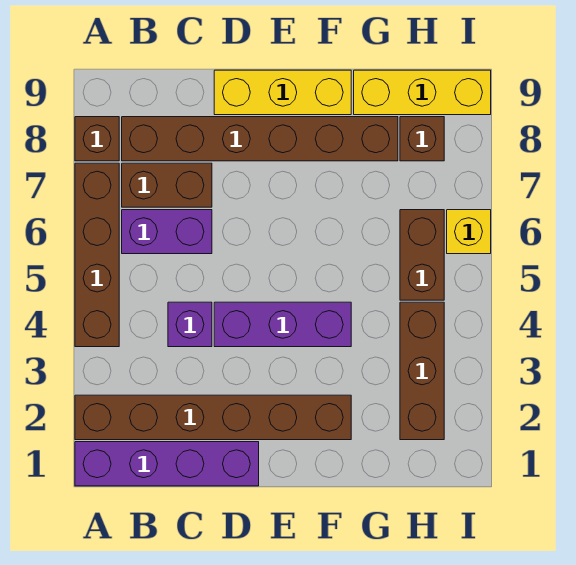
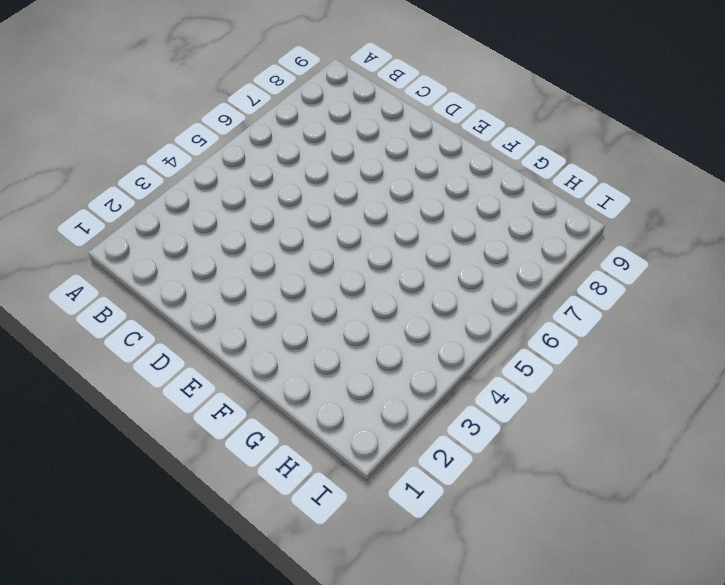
none -> purple brick A1:D1 level 1
none -> brown brick A2:F2 level 1
none -> brown brick A4:A7 level 1

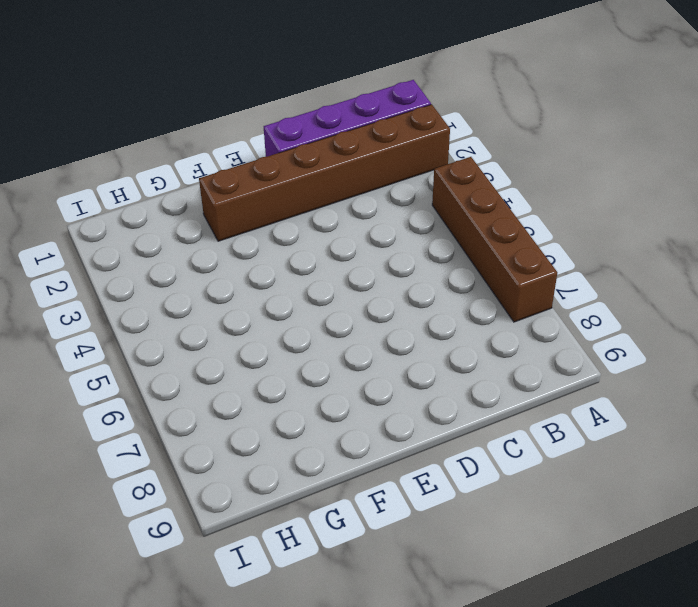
none -> brown brick A8 level 1
none -> purple brick B6:C6 level 1
none -> brown brick B7:C7 level 1

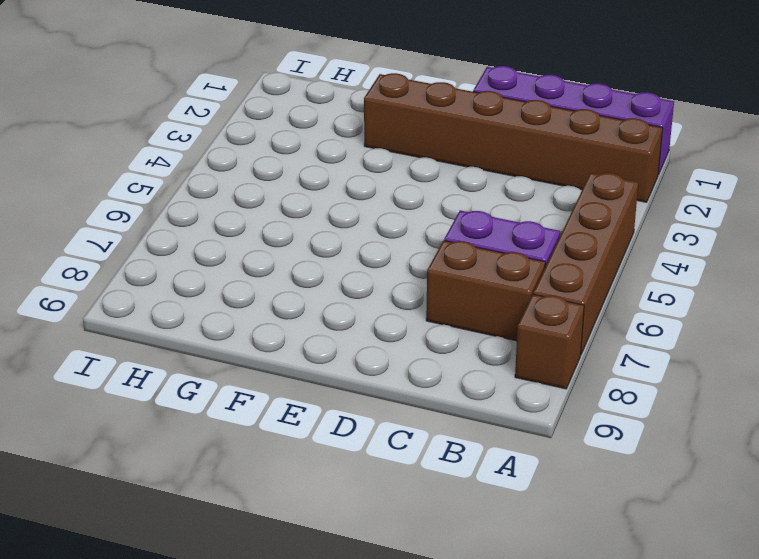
none -> brown brick B8:G8 level 1
none -> purple brick C4 level 1
none -> purple brick D4:F4 level 1

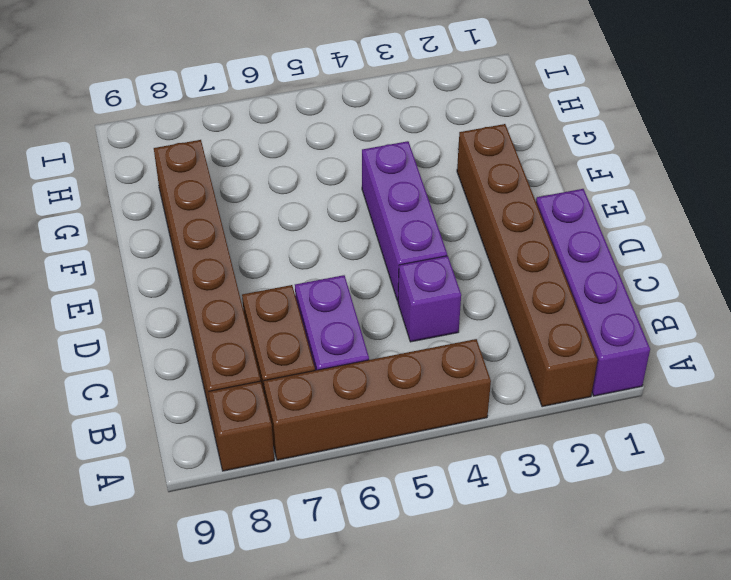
none -> yellow brick D9:F9 level 1
none -> yellow brick G9:I9 level 1
none -> brown brick H2:H4 level 1

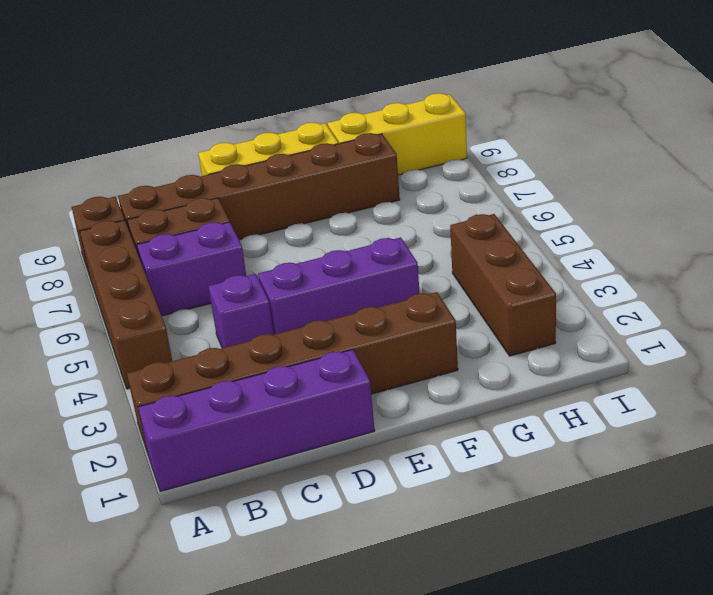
none -> brown brick H5:H6 level 1
none -> brown brick H8 level 1
none -> yellow brick I6 level 1

